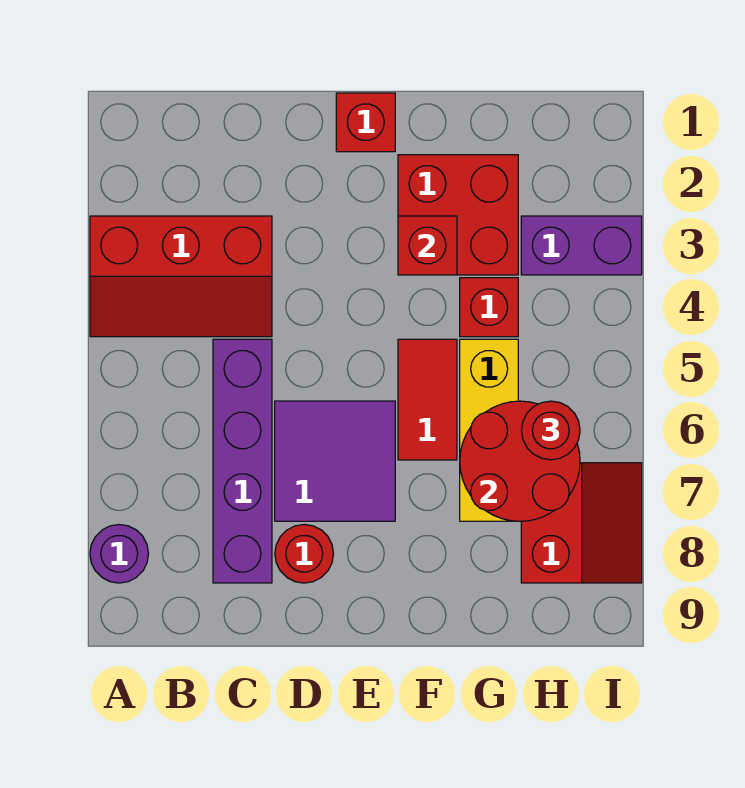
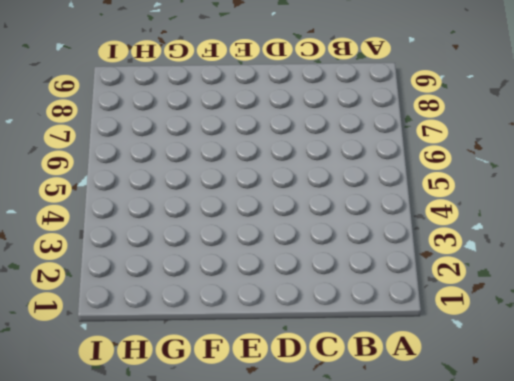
none -> red slope A3:C4 level 1 top 3
none -> purple round brick A8 level 1
none -> purple brick C5:C8 level 1

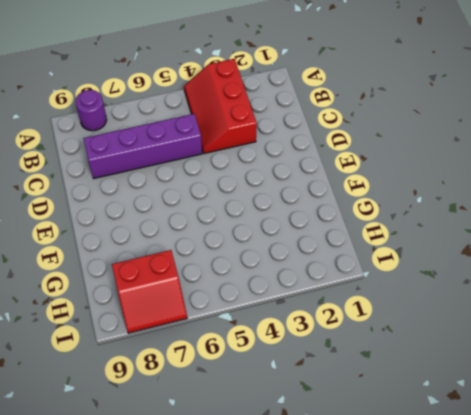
none -> purple tile D6:E7 level 1
none -> red round brick D8 level 1
none -> red brick E1 level 1

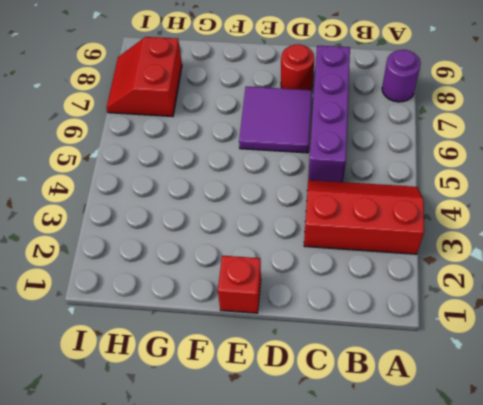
none -> red brick F2:G3 level 1
none -> red tile F5:F6 level 1
none -> red brick G4 level 1

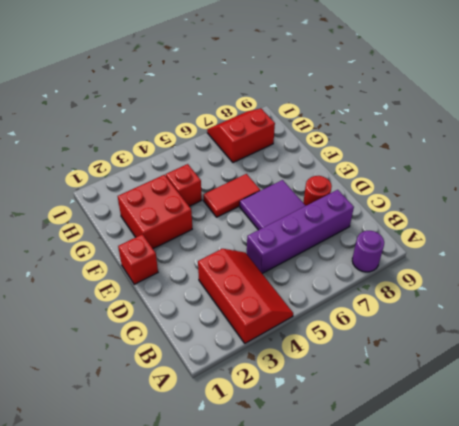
none -> yellow brick G5:G7 level 1
none -> purple brick H3:I3 level 1
none -> red brick F3 level 2

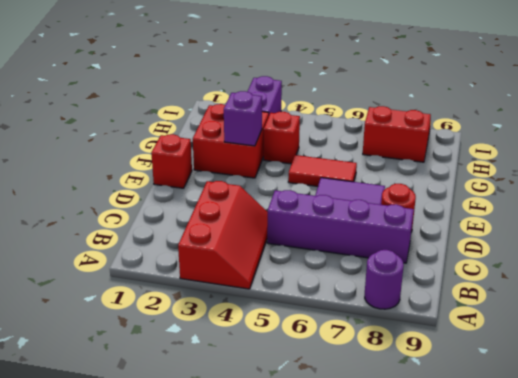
purple brick F3 level 2 -> red brick F3 level 2
none -> yellow brick G5:G7 level 1
none -> red round brick G6:H7 level 2
none -> red round brick H6 level 3

